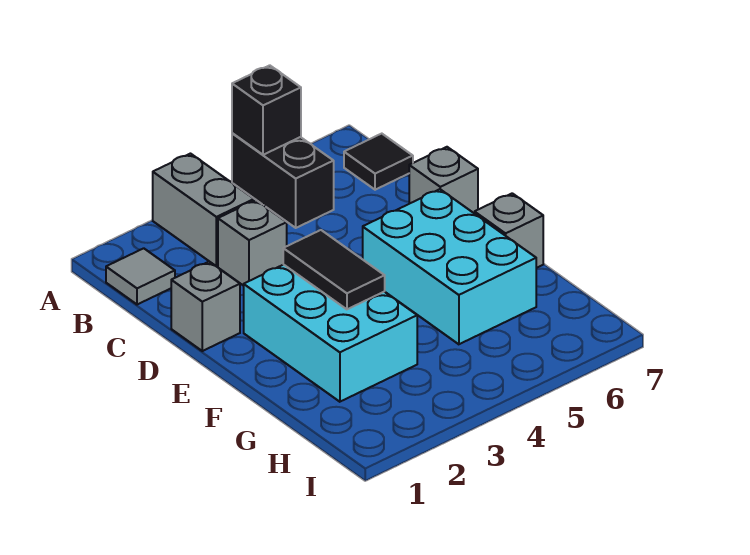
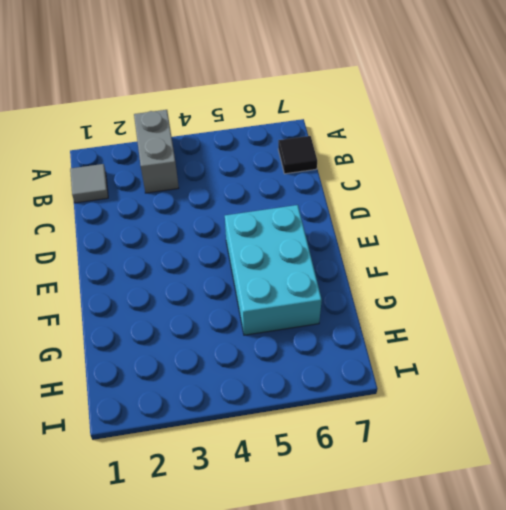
none -> black brick A5:B5 level 1
none -> grey brick C3 level 1
none -> grey brick D1 level 1

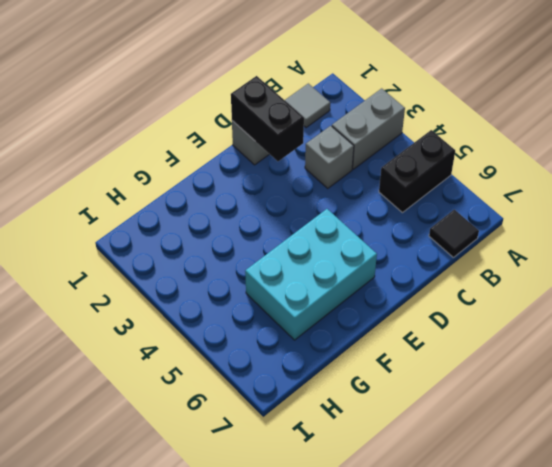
black brick D1:D2 level 2 -> none
none -> grey brick D7 level 1
none -> cyan brick E2:G3 level 1
none -> grey brick F7 level 1

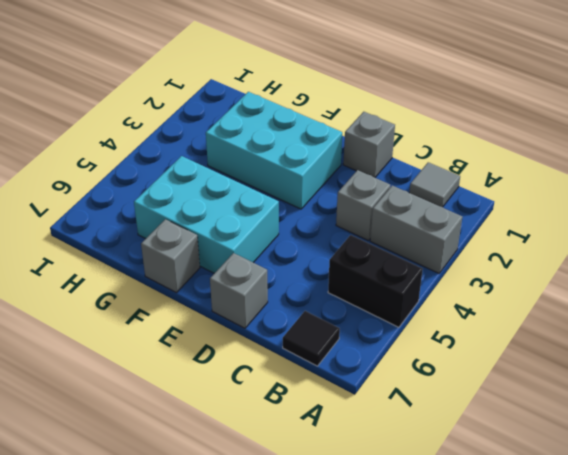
none -> black brick A5 level 2
none -> black tile E3:F3 level 2

